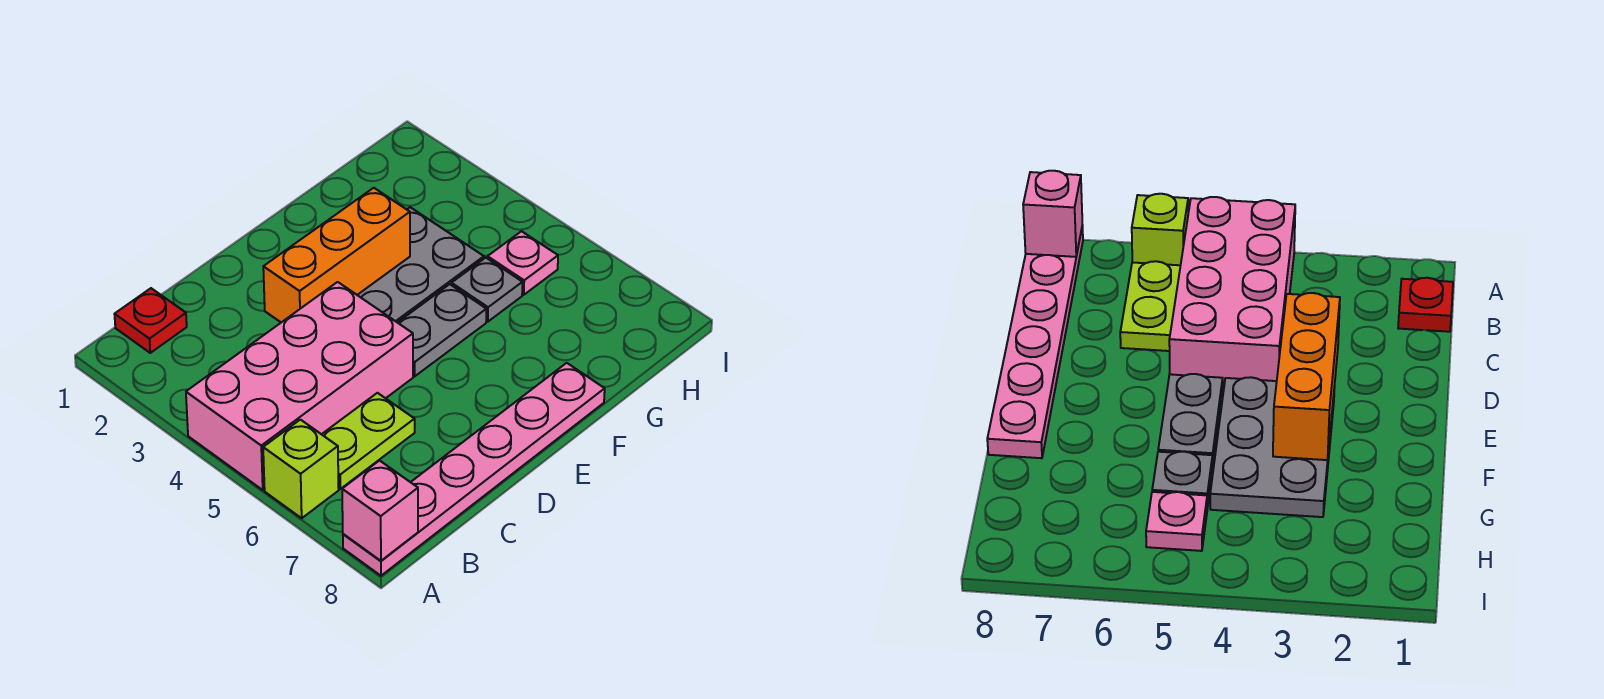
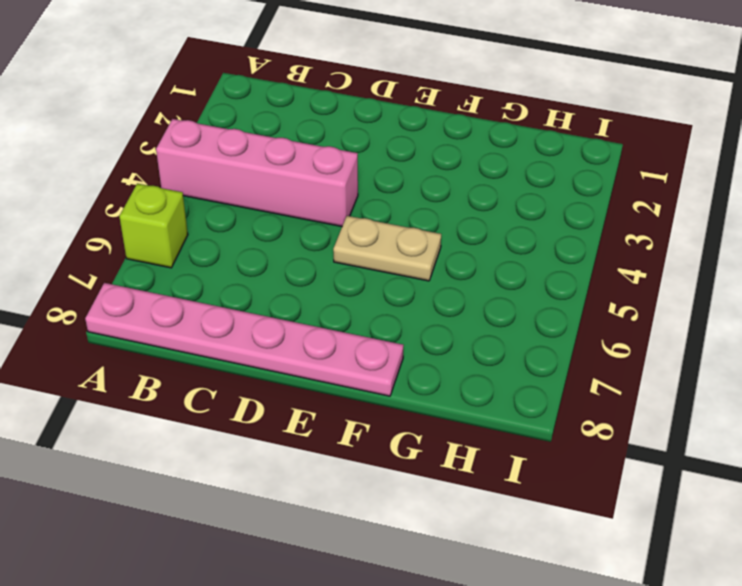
pink brick A4:D4 level 1 -> pink brick A4:D5 level 1
tan plate E5:F5 level 1 -> grey plate E5:F5 level 1
none -> red plate B1 level 1
none -> lime plate B6:C6 level 1

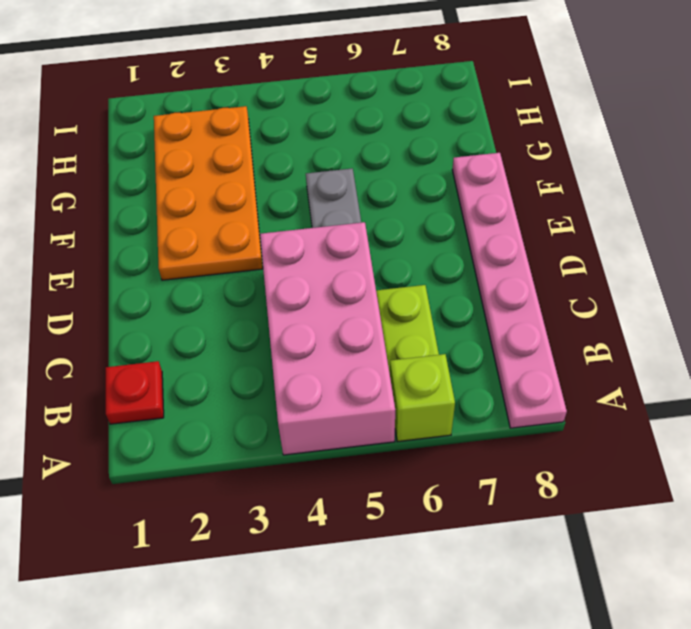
orange plate E2:H3 level 1 -> grey plate E3:G4 level 1
none -> grey plate G5 level 1
none -> pink plate H5 level 1

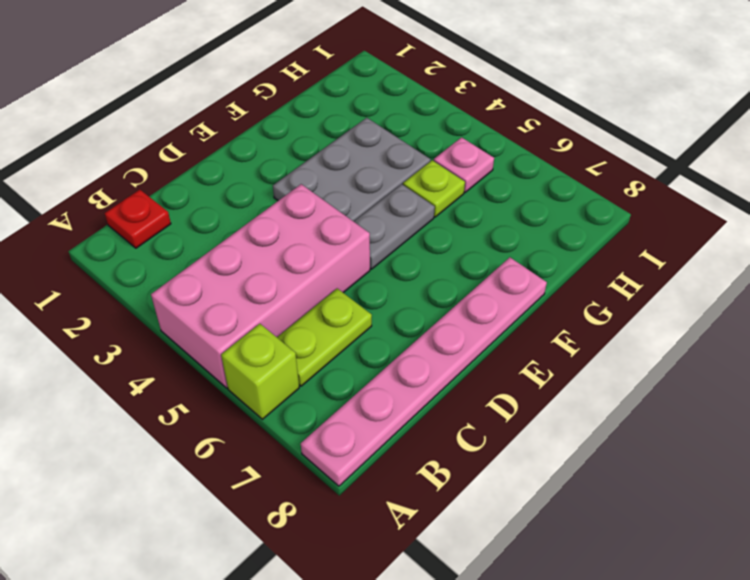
lime plate G5 level 1 -> grey plate G5 level 1
none -> pink brick A8 level 2
none -> orange brick D3:F3 level 2

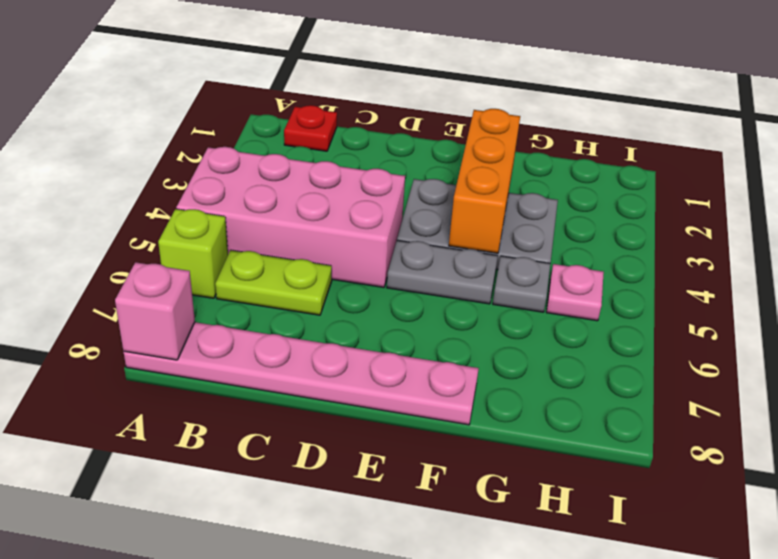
orange brick F2:F4 level 2 -> orange brick D3:F3 level 2

